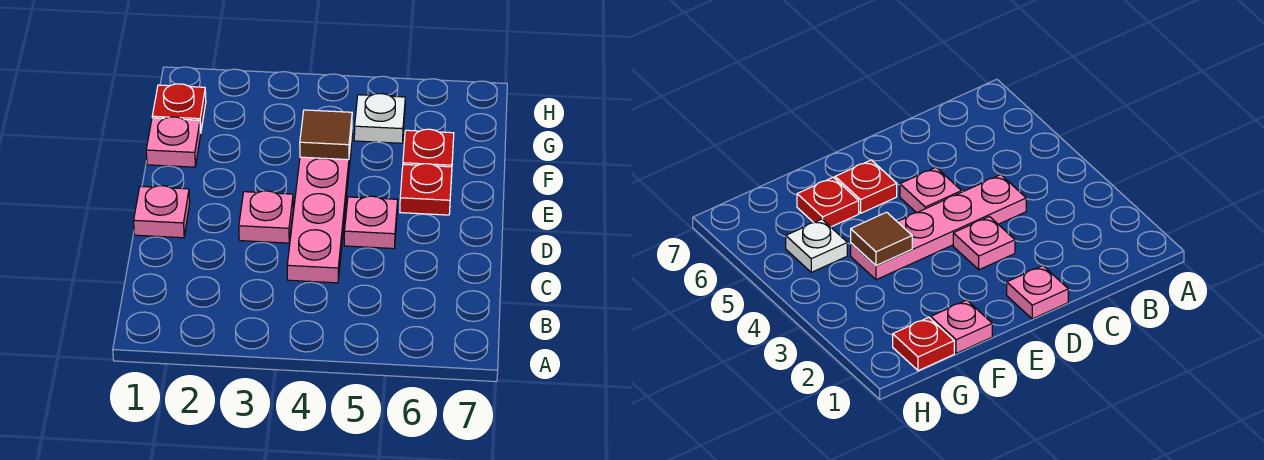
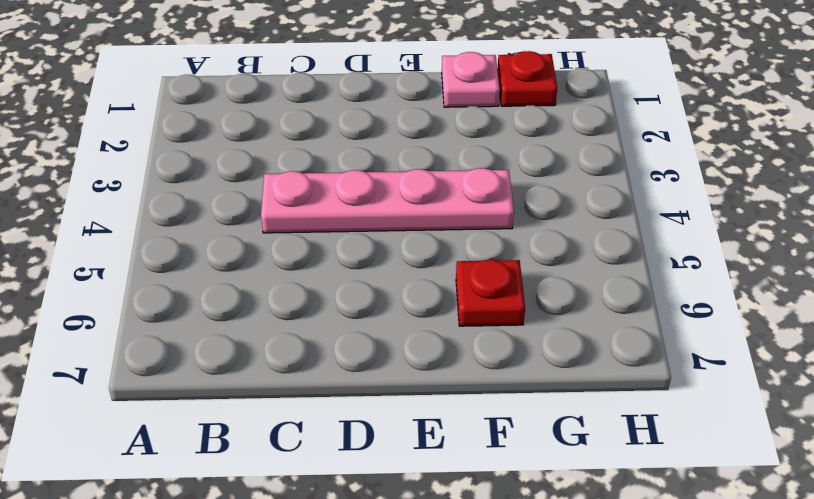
none -> pink plate D1 level 1
none -> pink plate D3 level 1

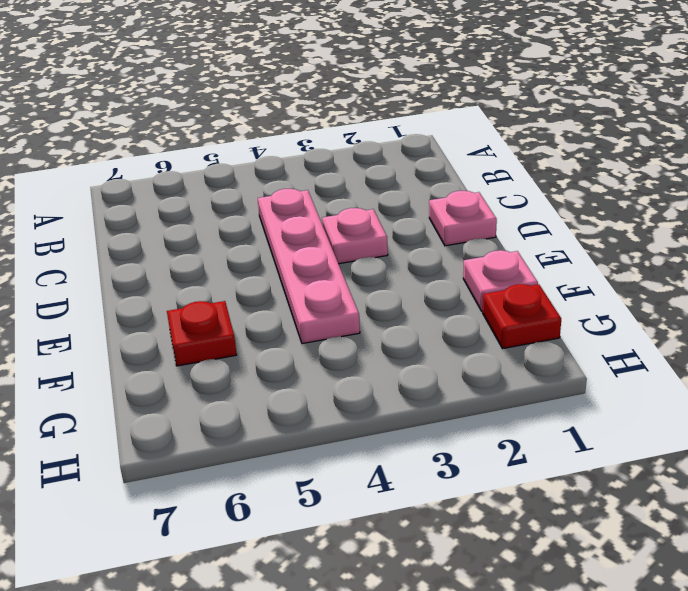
none -> pink plate D5 level 1
none -> red plate E6 level 1

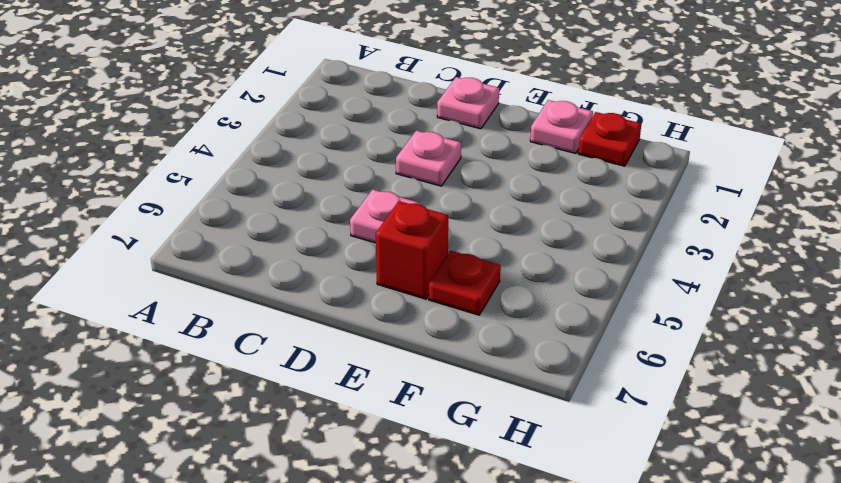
red brick E6 level 1 -> red plate E6 level 1
none -> pink plate C4:F4 level 1
none -> white plate G5 level 1

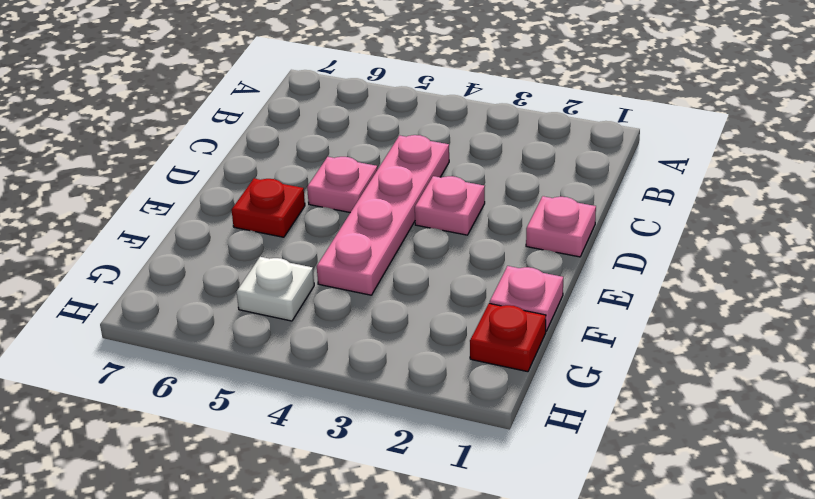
none -> red plate F6 level 1
none -> brown tile F4 level 2

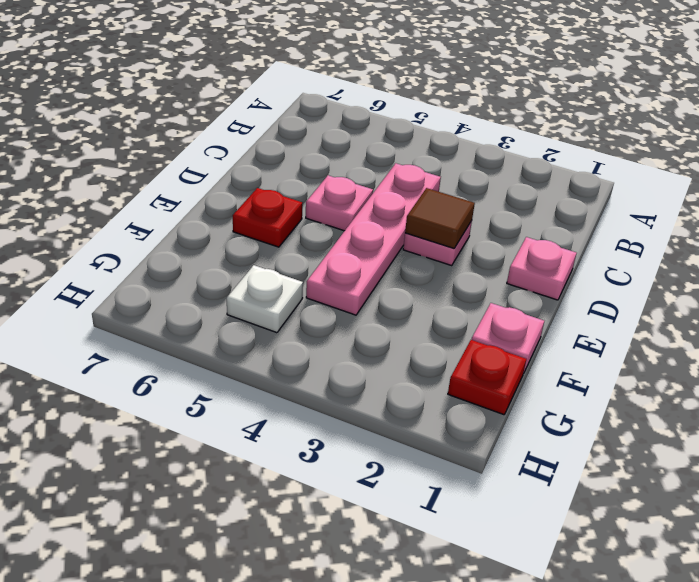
brown tile D3 level 2 -> brown tile F4 level 2
none -> red plate F6 level 1

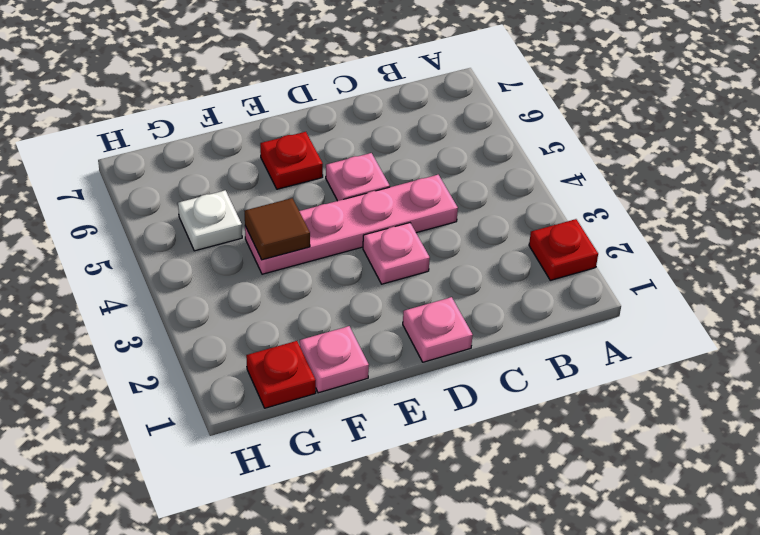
red plate A2 level 1 -> red plate F6 level 1

